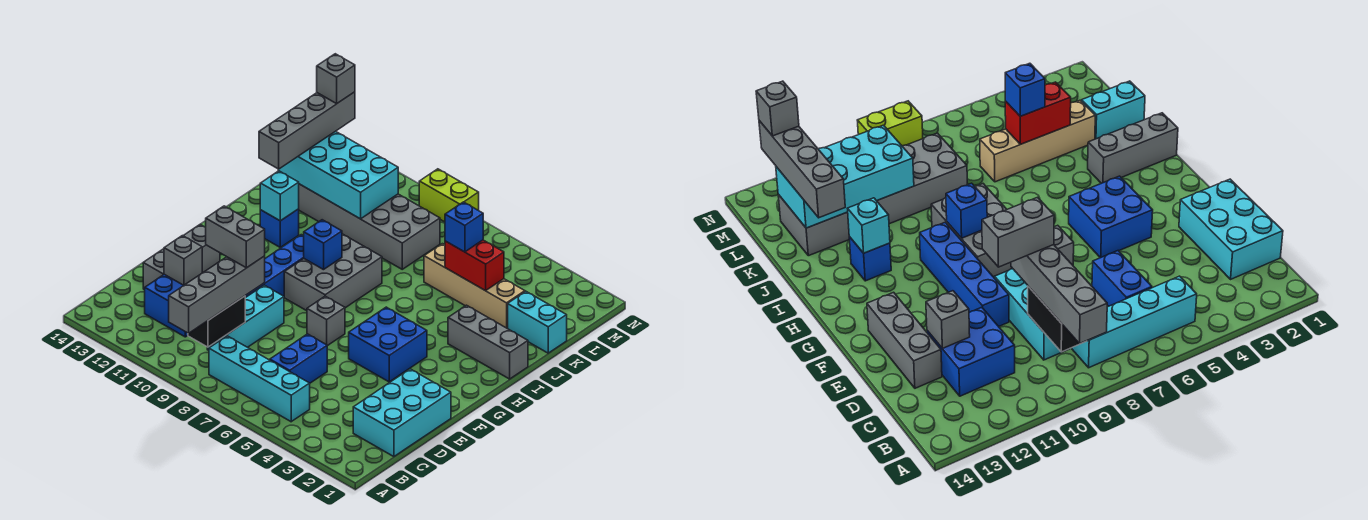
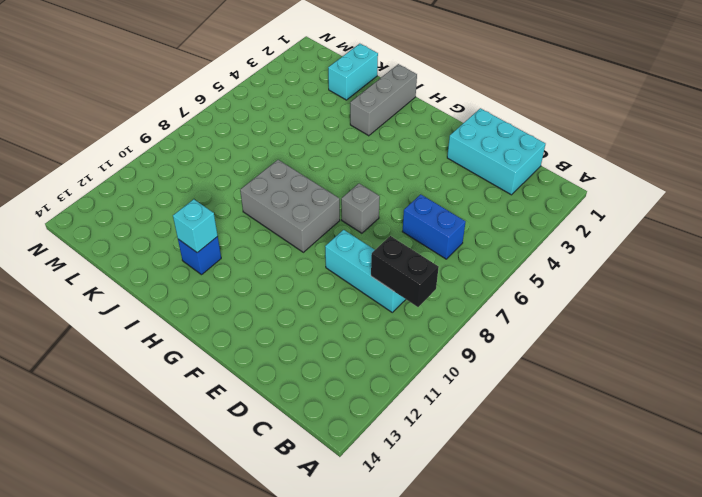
none -> cyan brick B5:B8 level 1
none -> blue brick C11:D12 level 1
none -> grey brick D13:F13 level 1

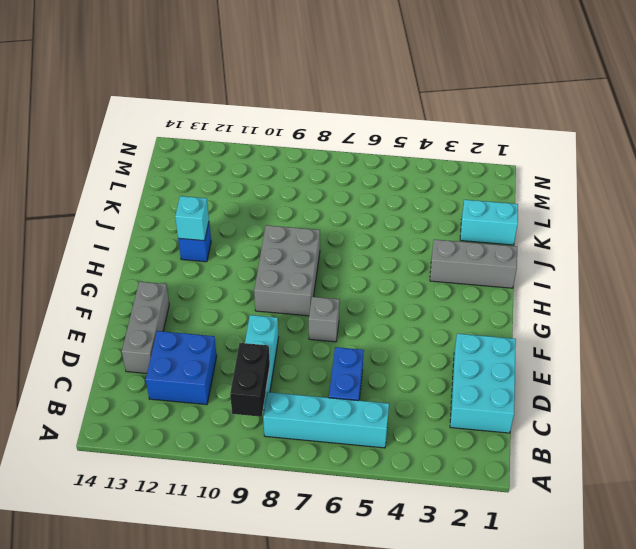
none -> blue brick E10:H10 level 1
none -> blue brick F4:G5 level 1
none -> tan brick K3:K6 level 1

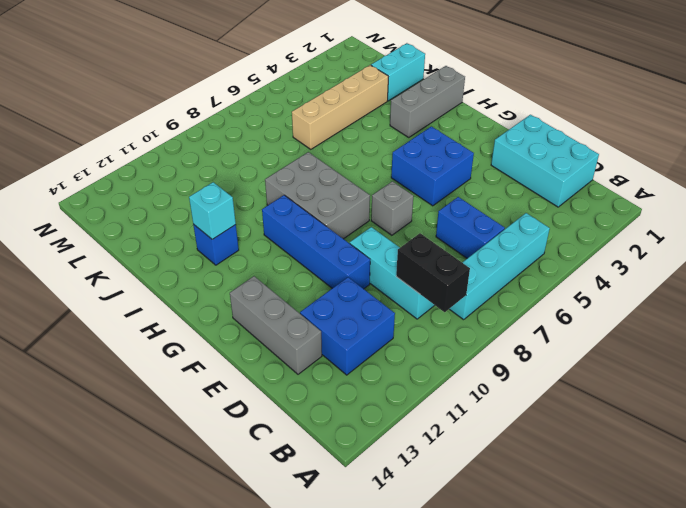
none -> grey brick K8:L13 level 1
none -> lime brick N8:N9 level 1
none -> grey brick D12 level 2

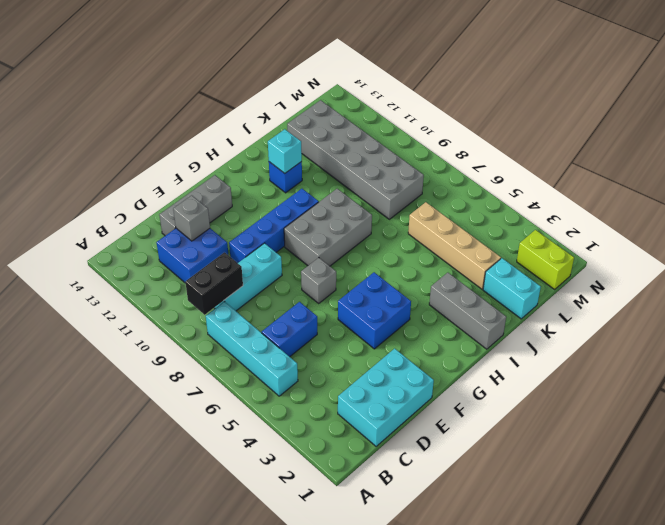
lime brick M1:M2 level 1 -> lime brick N8:N9 level 1
none -> blue brick H9 level 2
none -> red brick K4:K5 level 2
none -> cyan brick K10:L13 level 2

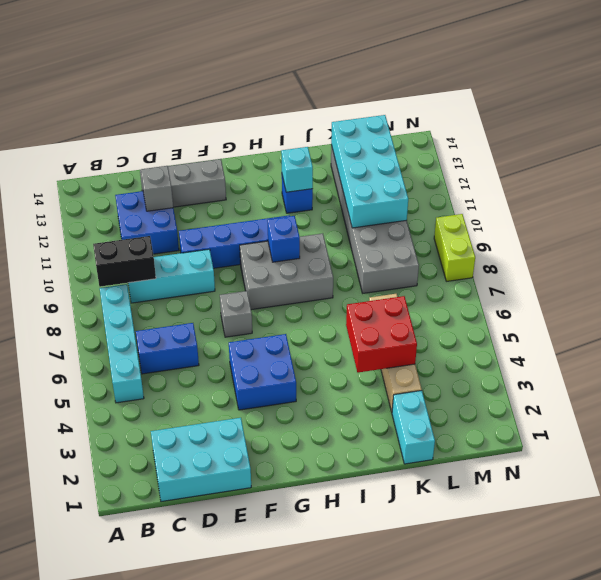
red brick J4:K5 level 2 -> red brick K4:K5 level 2
none -> grey brick I1:I3 level 1
none -> grey brick A9:D9 level 3
none -> grey brick J13:M13 level 3

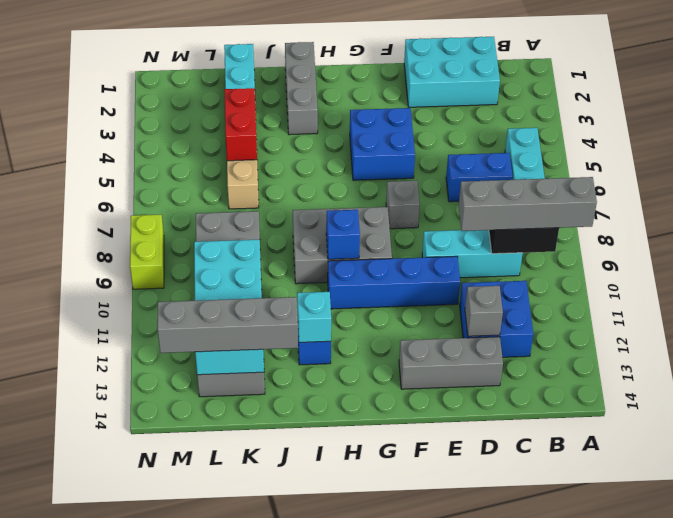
none -> blue brick K5 level 3
none -> grey brick D9:D10 level 4
none -> grey brick M13 level 4

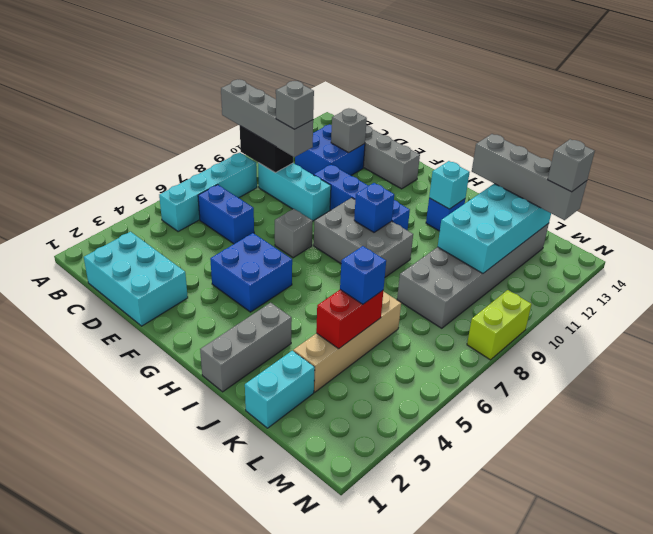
grey brick D9 level 4 -> grey brick D9:D10 level 4

